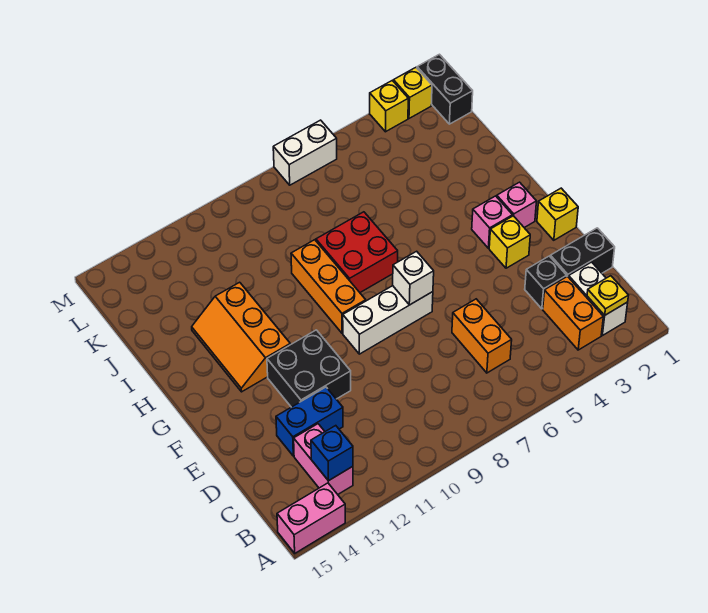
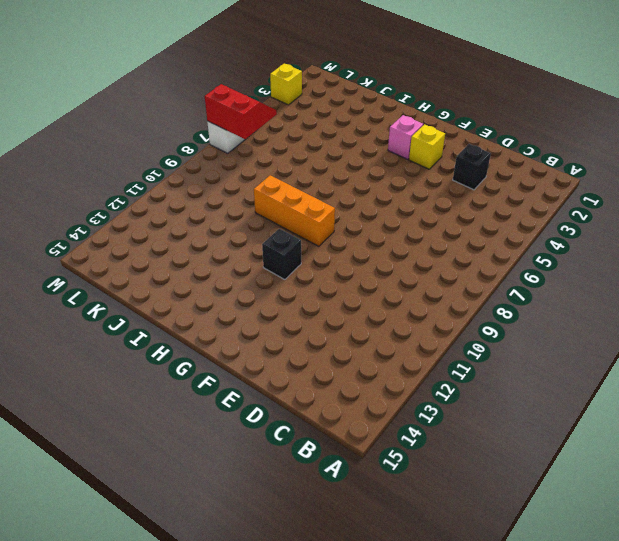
black brick G11 level 1 -> none
red slope L6:M7 level 2 top 7 -> none
none -> pink brick A14:A15 level 1
none -> white brick B2:C2 level 1
none -> orange brick B3:C3 level 1

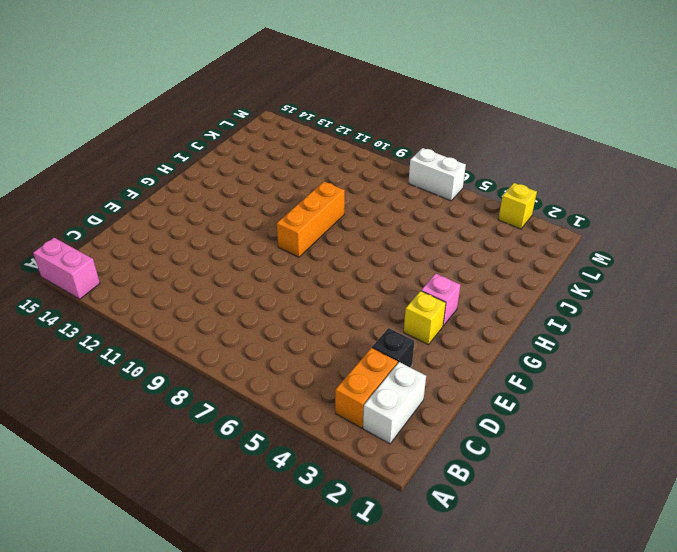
none -> pink brick B13:C13 level 1
none -> orange brick C6:D6 level 1
none -> black brick D1:D2 level 1

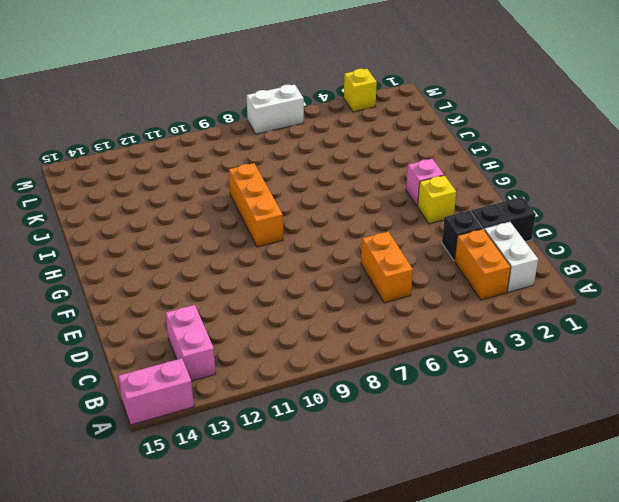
none -> blue brick D12:D13 level 1
none -> black brick E11:F12 level 1
none -> yellow brick F1 level 1

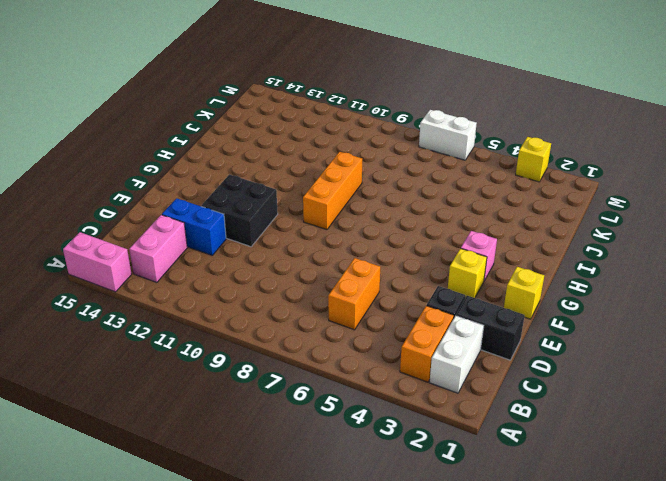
none -> white brick F7:F9 level 1
none -> pink brick G2 level 1
none -> orange slope G12:I13 level 1 top 12

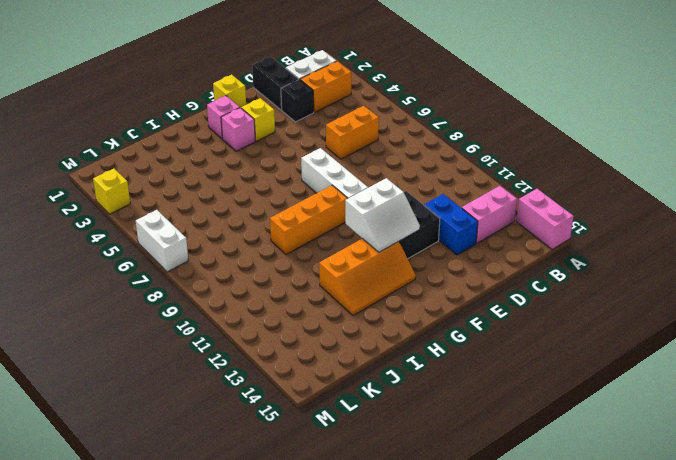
white slope F11:G12 level 2 top 11 -> none
none -> red brick H7:I8 level 1
none -> black brick L1:M1 level 1
none -> yellow brick M2 level 1

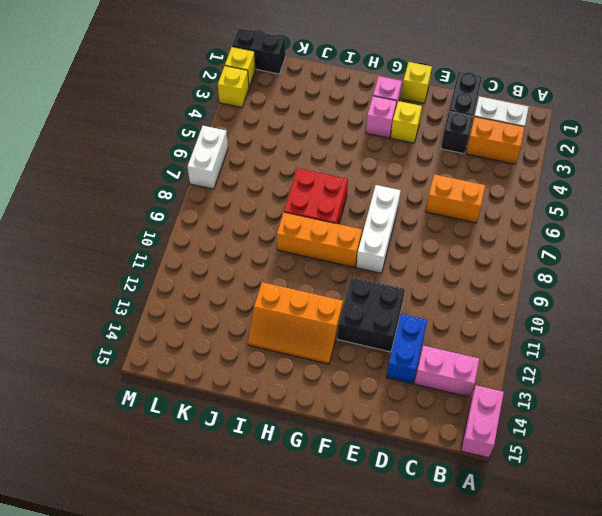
none -> yellow plate B2 level 2
none -> blue brick B13 level 2
none -> white brick F7 level 2

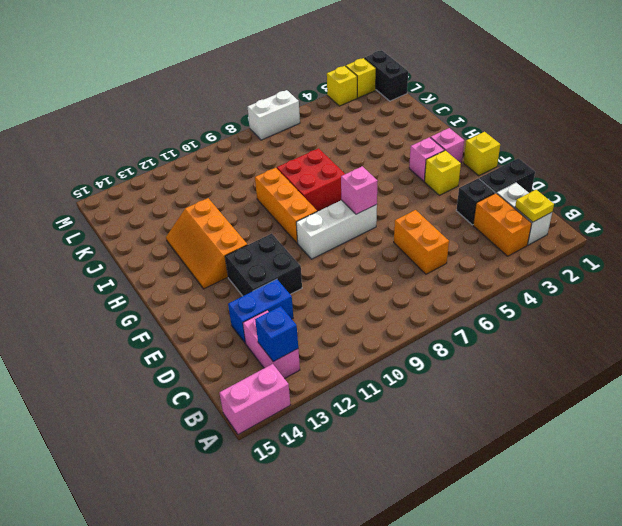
pink brick F7 level 2 -> white brick F7 level 2

